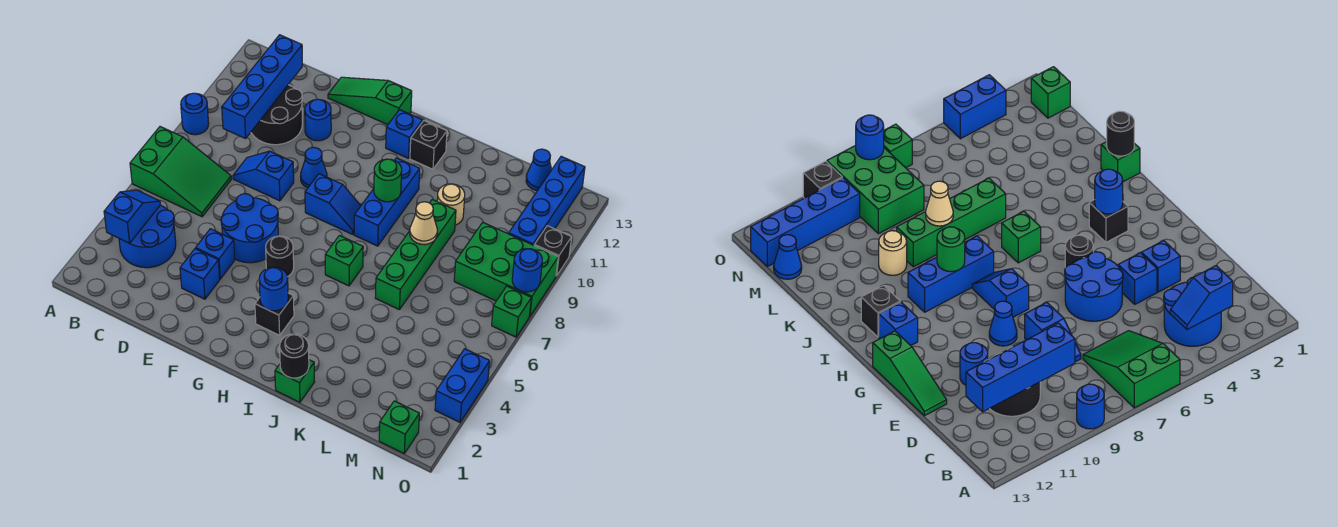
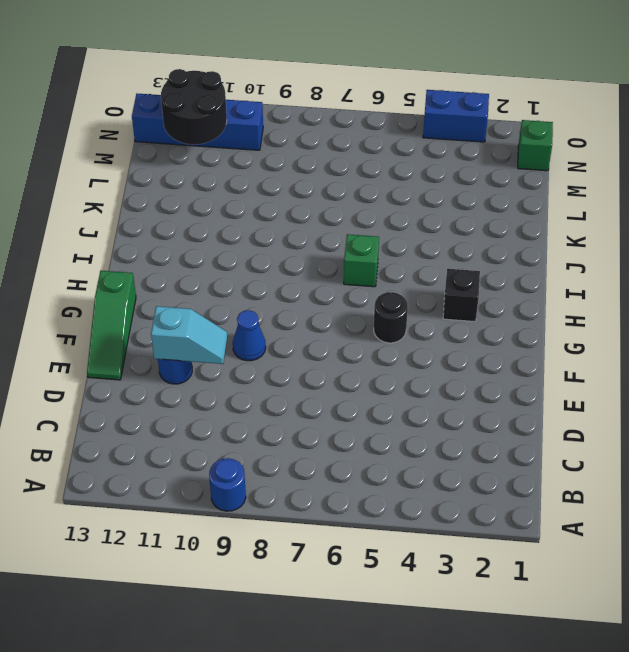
cyan slope E10:E11 level 2 top 11 -> none
black round brick M11:N12 level 2 -> black round brick C10:D11 level 1
none -> green slope A6:C7 level 1 top A
none -> blue round brick B3:C4 level 1
none -> blue slope D8:E8 level 1 top E
none -> blue brick E3 level 1

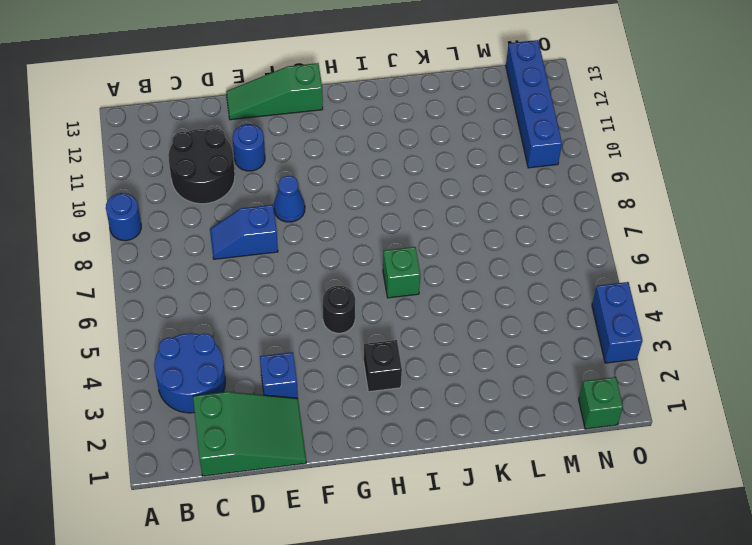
green slope C1:E2 level 1 top C -> green slope A6:C7 level 1 top A
none -> blue brick E4 level 1
none -> blue round brick E5:F6 level 1
none -> blue slope G8:H8 level 1 top G
none -> blue brick H12 level 1

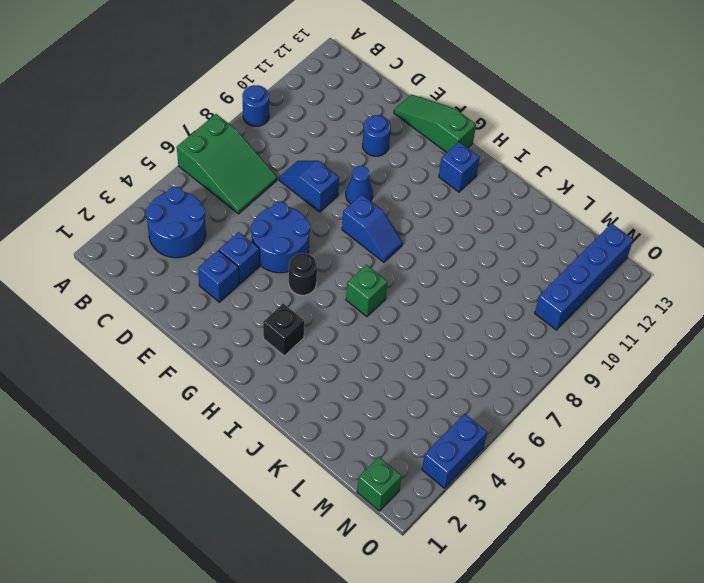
none -> black round brick C10:D11 level 1
none -> blue brick I8:I10 level 1
none -> black brick I12 level 1
none -> green brick J1 level 1

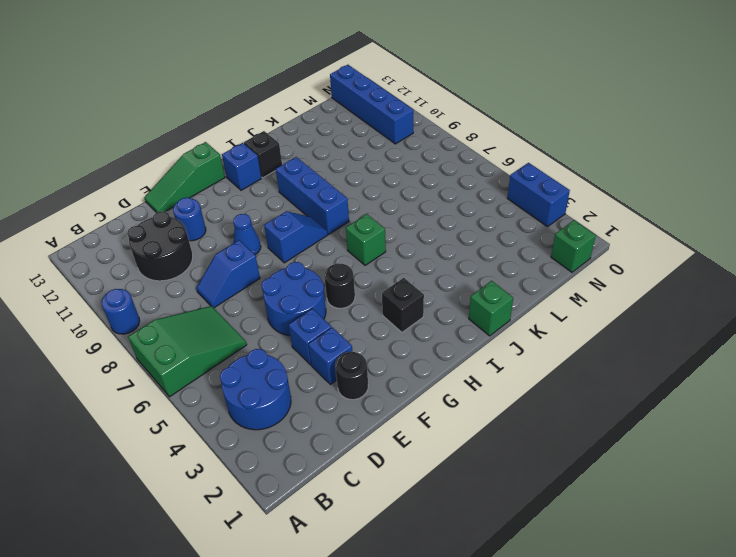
black round brick E2 level 1 -> black round brick J1 level 2
none -> green brick K6:K9 level 1
none -> tan round brick K10 level 1
none -> green brick M8:O9 level 1
none -> blue cone M13 level 1

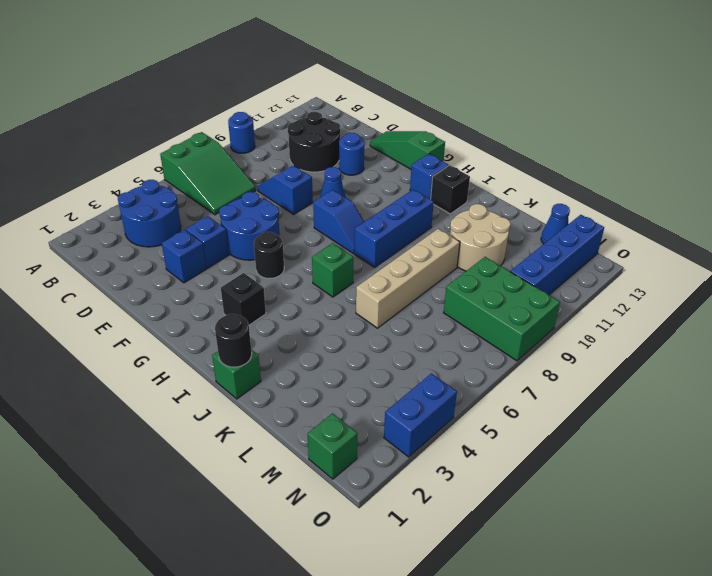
tan brick K6:K9 level 1 -> green brick K6:K9 level 1
tan round brick K10:L11 level 1 -> tan round brick K10 level 1
none -> green brick O7 level 1
none -> black brick O10 level 1
none -> blue slope B3:B4 level 2 top 3
none -> blue brick C9:C12 level 2

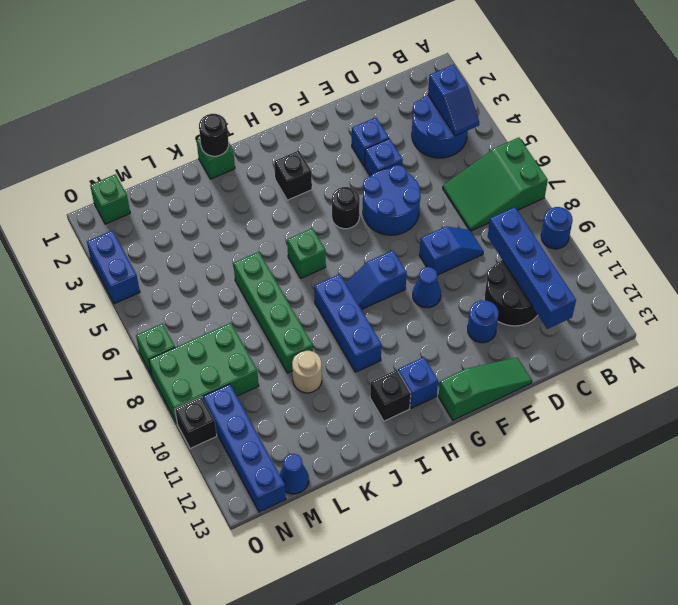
none -> blue round brick H3 level 2
none -> green round brick I9 level 2
none -> tan cone K8 level 2
none -> blue round brick O8 level 2

